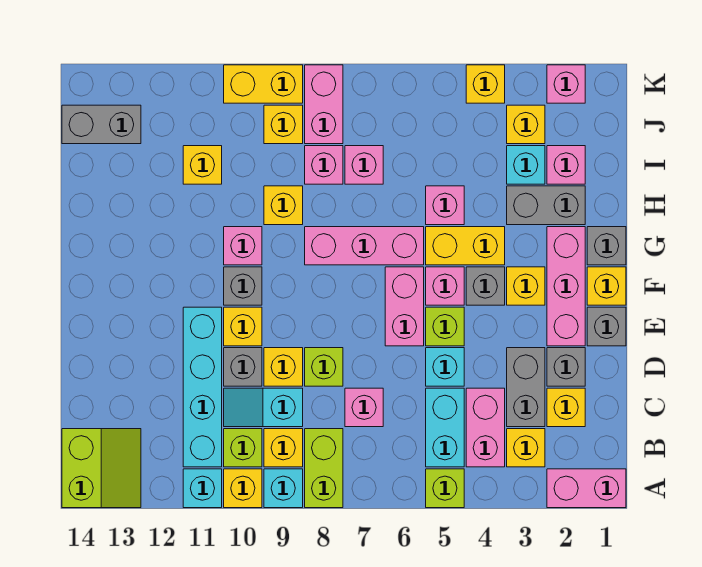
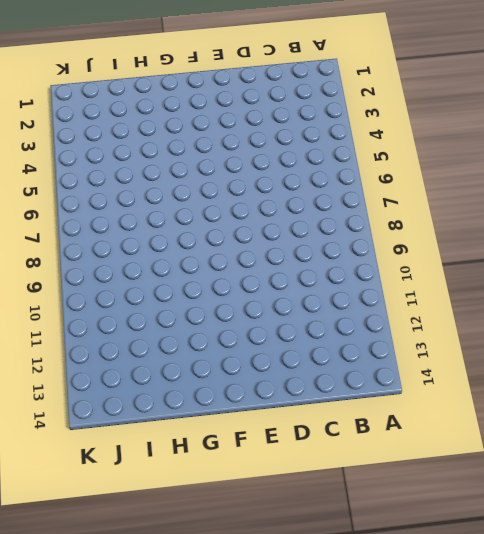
none -> pink brick A1:A2 level 1
none -> lime brick A5 level 1
none -> lime brick A8:B8 level 1
none -> cyan brick A9 level 1

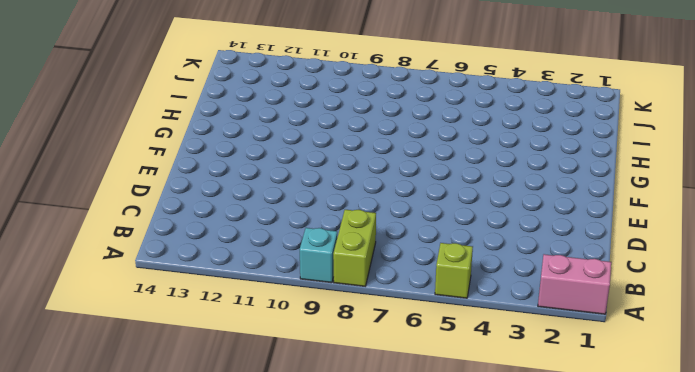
none -> yellow brick A10 level 1
none -> cyan brick A11 level 1
none -> lime slope A13:B14 level 1 top 14
none -> yellow brick B3 level 1

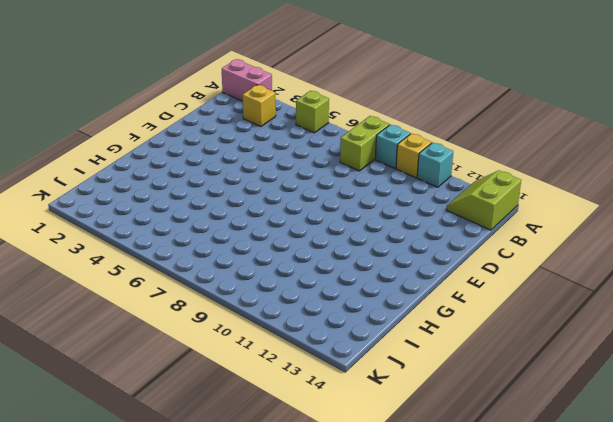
none -> pink brick B4:C4 level 1
none -> cyan brick B5:C5 level 1
none -> yellow brick B9 level 1
none -> lime brick B10 level 1

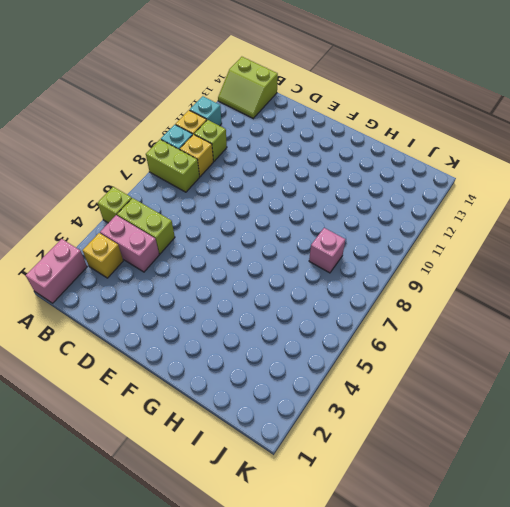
lime brick B5:C5 level 1 -> cyan brick B5:C5 level 1
none -> cyan brick B11:E11 level 1
none -> yellow brick C2 level 1
none -> grey brick C3:D3 level 1
none -> pink brick C7 level 1

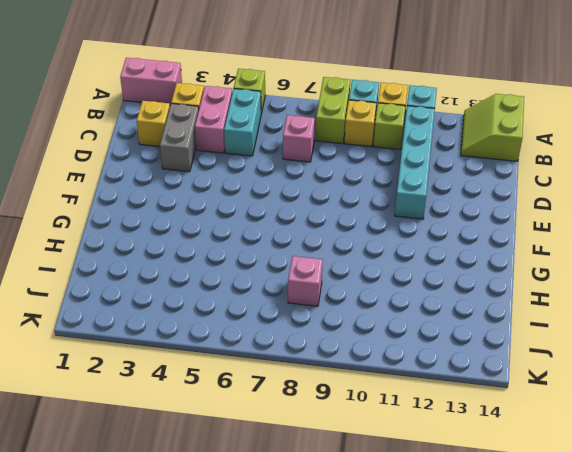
none -> cyan slope C9:C10 level 1 top 9
none -> grey brick D2 level 1
none -> cyan brick D5 level 1
none -> lime brick D8 level 1

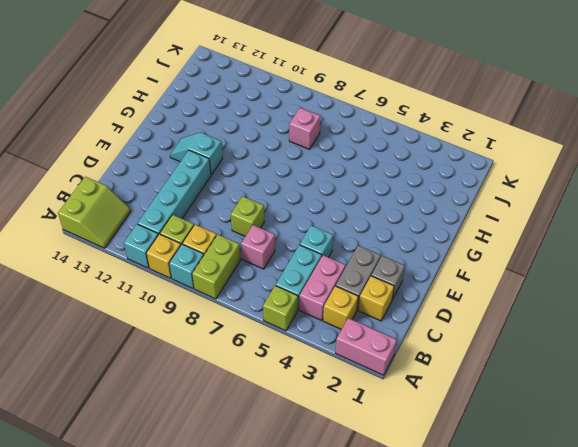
cyan slope F11:F12 level 1 top 11 -> cyan slope C9:C10 level 1 top 9
none -> yellow brick D9 level 1
none -> grey brick D10 level 1
none -> grey brick E1 level 1
none -> pink brick E2:G2 level 1

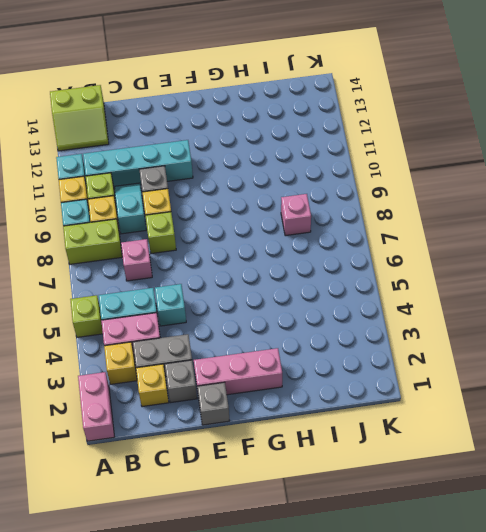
none -> lime brick E5 level 1
none -> pink brick E6:F6 level 1
none -> yellow brick E10 level 1
none -> yellow brick F1 level 1

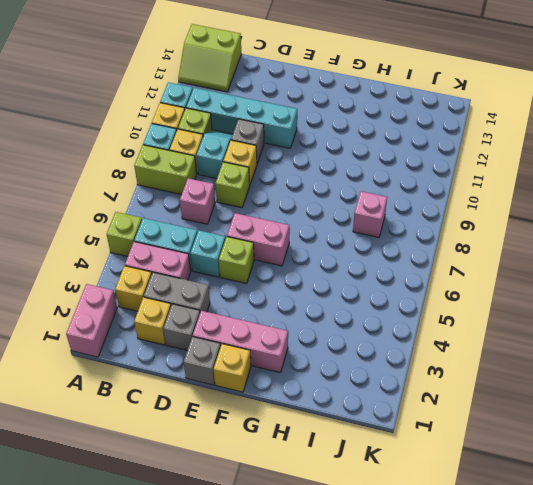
none -> yellow brick E10 level 1
none -> yellow brick F3 level 1
none -> grey brick F4 level 1
none -> pink brick F5 level 1

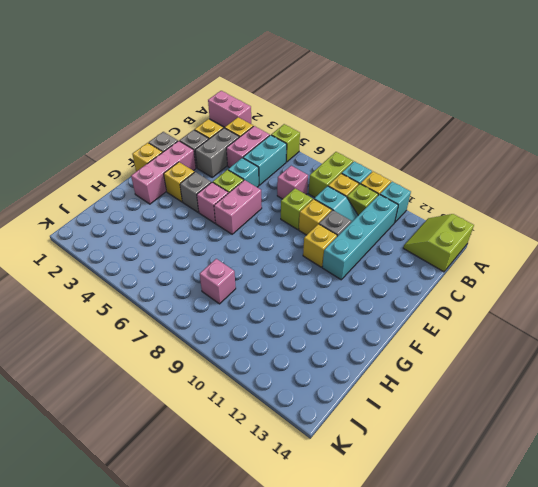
none -> grey brick F10 level 1
none -> grey brick G1 level 1
none -> yellow brick G4:G5 level 1
none -> pink brick G6:G8 level 1

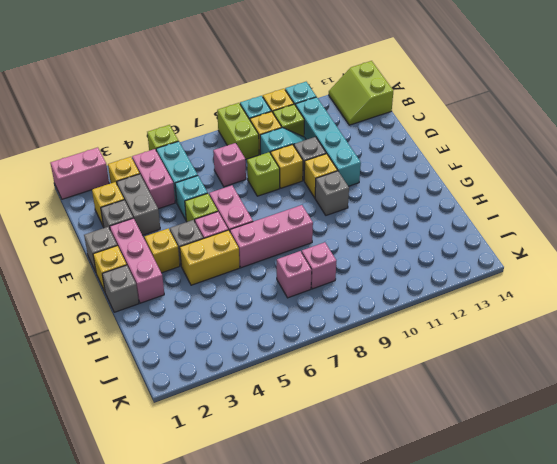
none -> pink brick G10 level 1
none -> grey brick H2:H3 level 1
none -> pink brick H5 level 1
none -> yellow brick H9 level 1

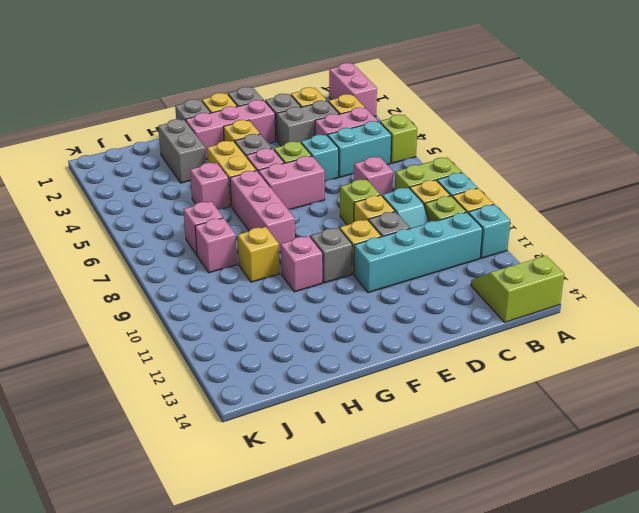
none -> pink brick I2 level 1
none -> cyan brick I3 level 1
none -> yellow brick I11 level 1
none -> yellow brick J3 level 1

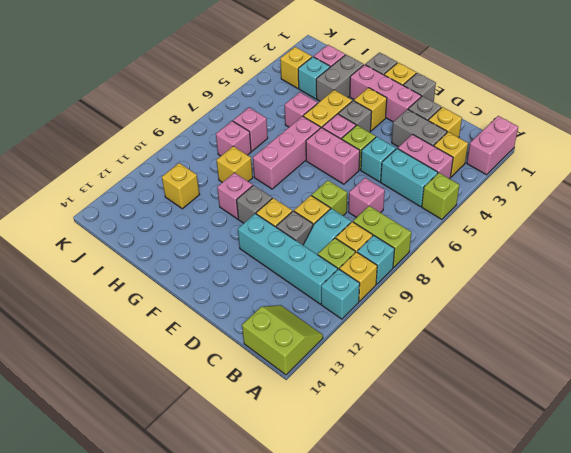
none -> pink brick J8:K8 level 1
none -> yellow brick J9 level 1
none -> grey brick J13:J14 level 1
none -> pink brick K2 level 1

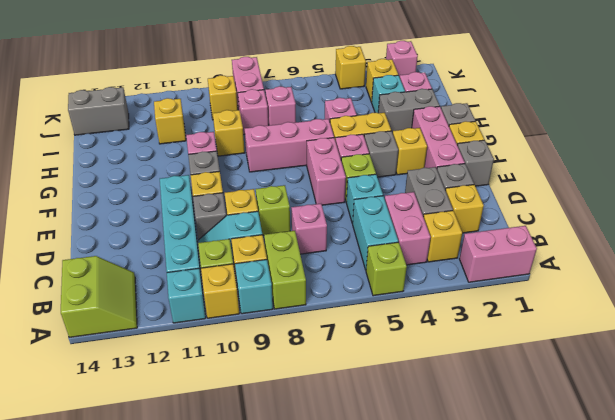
none -> yellow brick K9:K10 level 1

